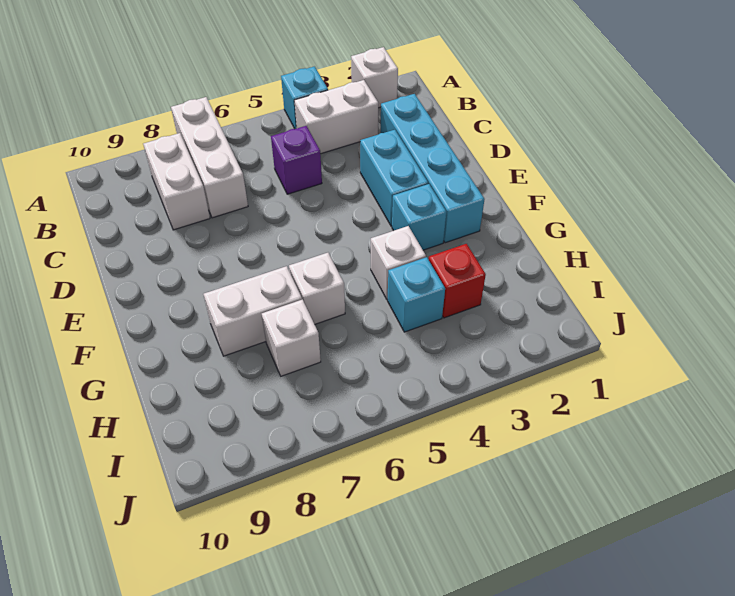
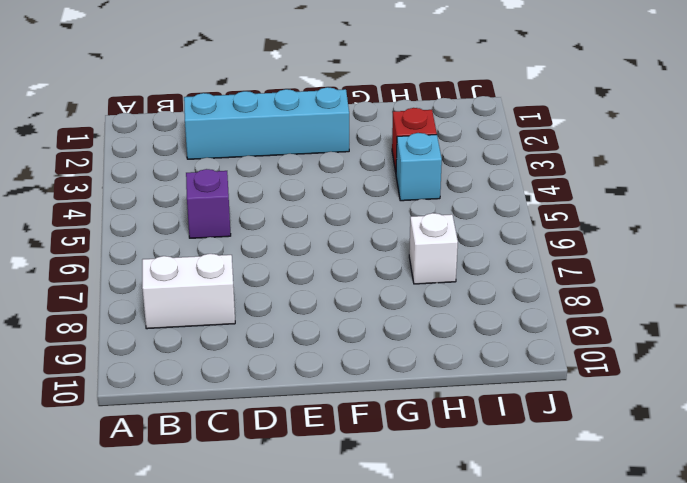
none -> white brick A2 level 1
none -> cyan brick A4 level 1
none -> white brick A7:C7 level 1

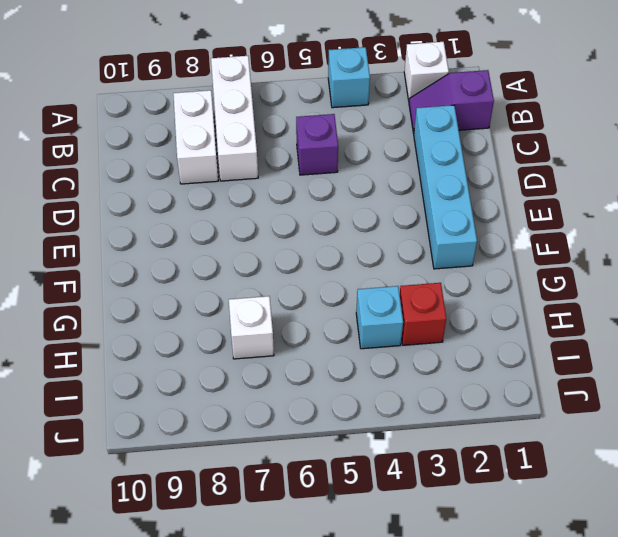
purple slope B1:B2 level 1 top 1 -> none
none -> white brick B3:B4 level 1
none -> cyan brick D3:E3 level 1
none -> cyan brick F3 level 1

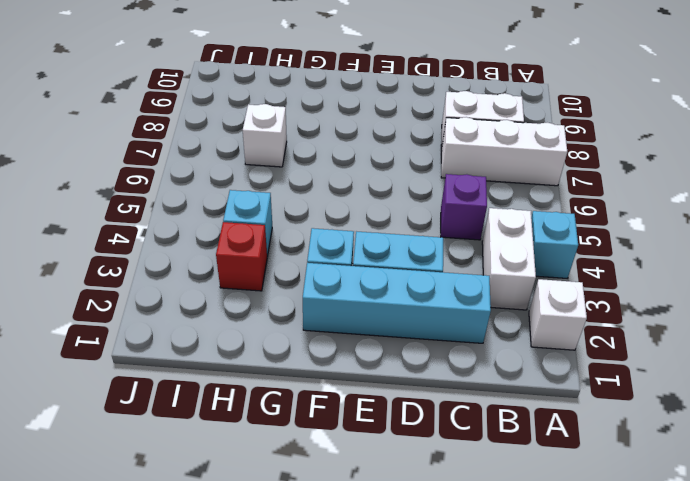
none -> white brick G4 level 1
none -> white brick G6 level 1
none -> white brick G7:G8 level 1

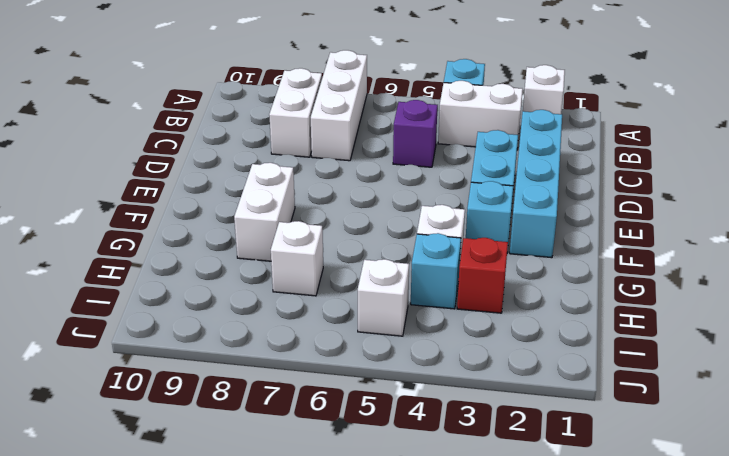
white brick F8:G8 level 1 -> white brick G7:G8 level 1
white brick I5 level 1 -> white brick G6 level 1

